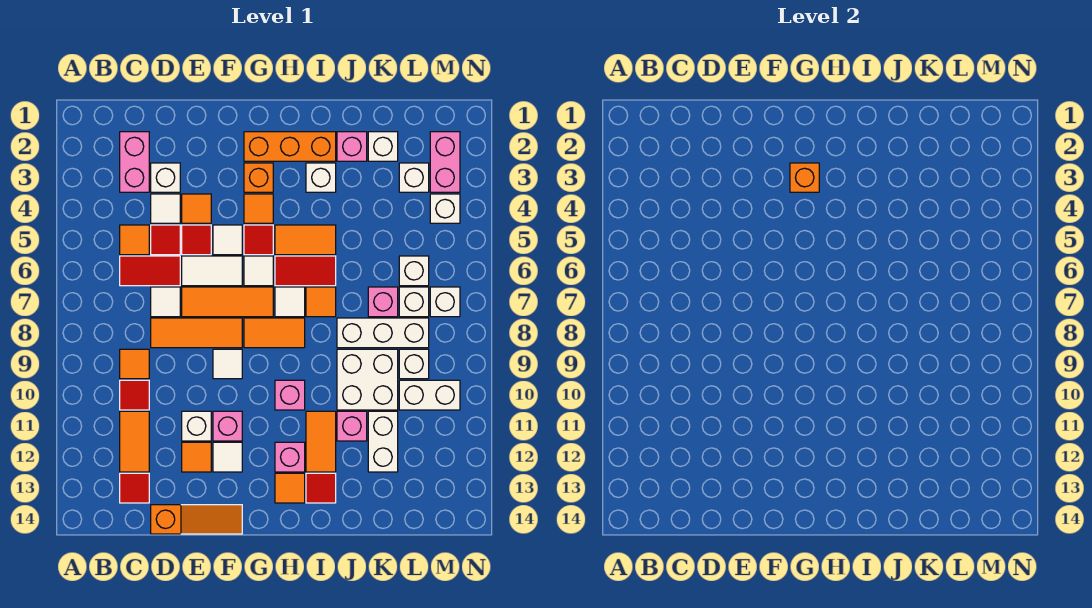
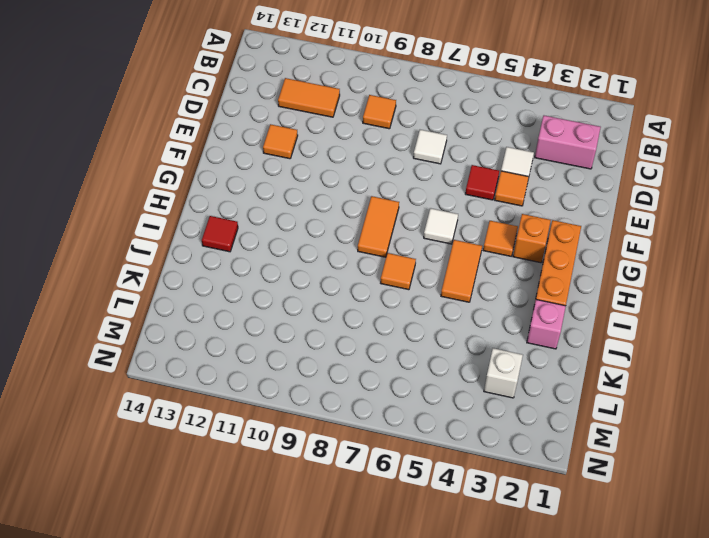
none -> orange tile C5 level 1
none -> red tile C6:D6 level 1
none -> red tile C10 level 1
none -> red tile C13 level 1

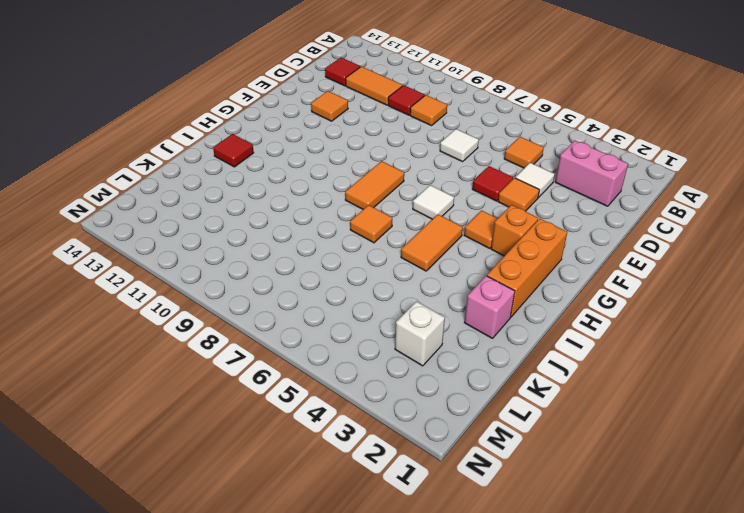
none -> red tile C6:D6 level 1
none -> white brick D3 level 1
none -> red tile D5 level 1
none -> orange tile D8:F8 level 1

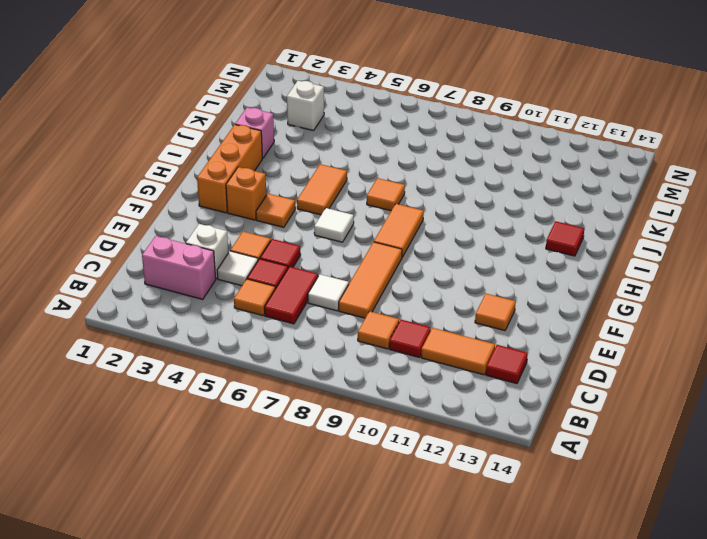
none -> orange slope D14:F14 level 1 top D
none -> white tile E6:F6 level 1
none -> orange tile E7:G7 level 1
none -> white brick E11 level 1

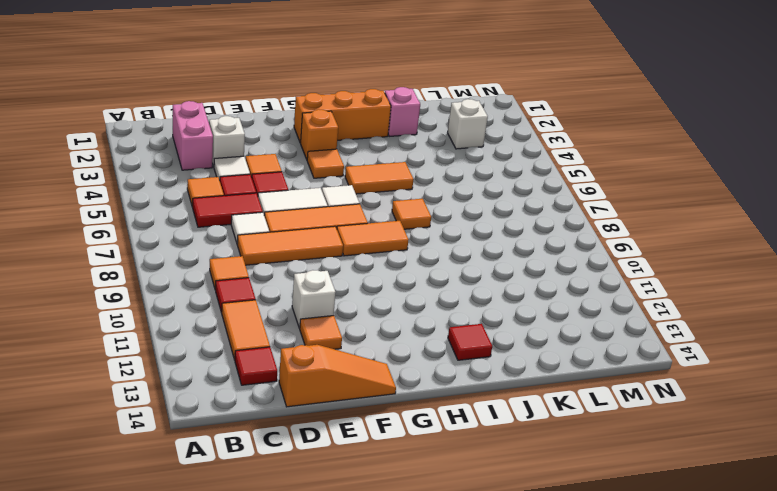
none -> white tile F5 level 1
none -> white tile F9 level 1
none -> pink brick F11 level 1
none -> white tile F12 level 1

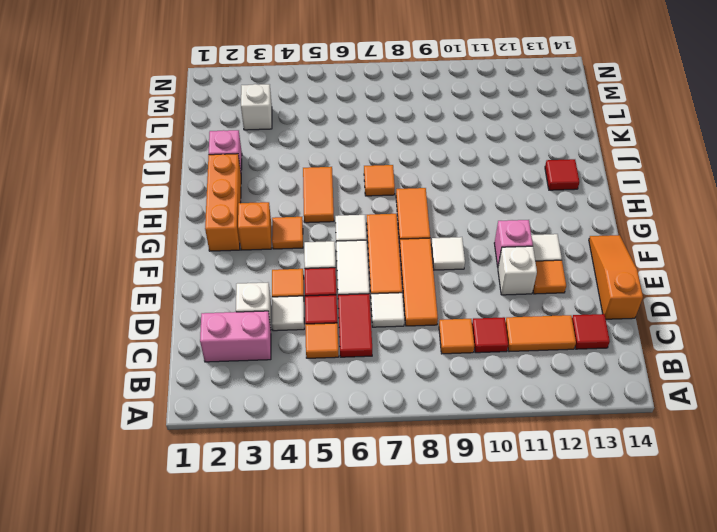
none -> red tile G5 level 1
none -> red tile H6:I6 level 1
none -> white tile H7 level 1
none -> pink brick H10 level 1

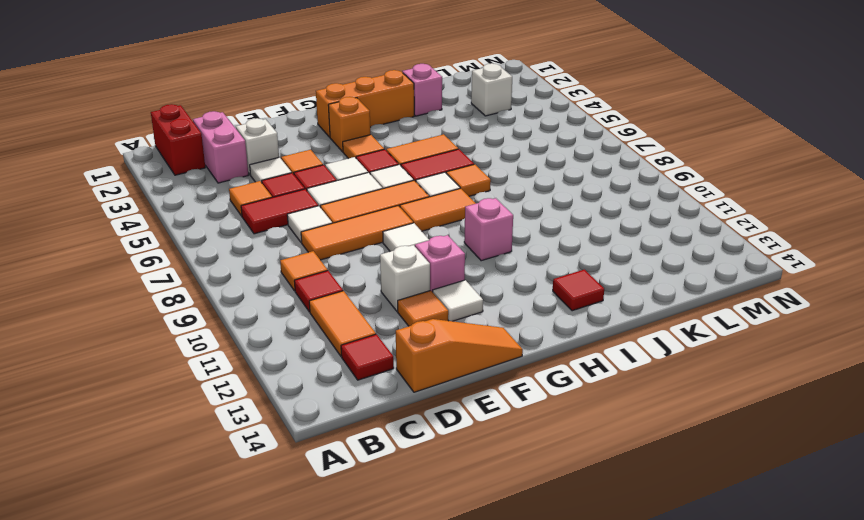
red brick B1:B2 level 1 -> none
none -> pink brick H12 level 1
none -> orange tile H13 level 1
none -> white brick I3 level 1
none -> orange tile I11:I12 level 1

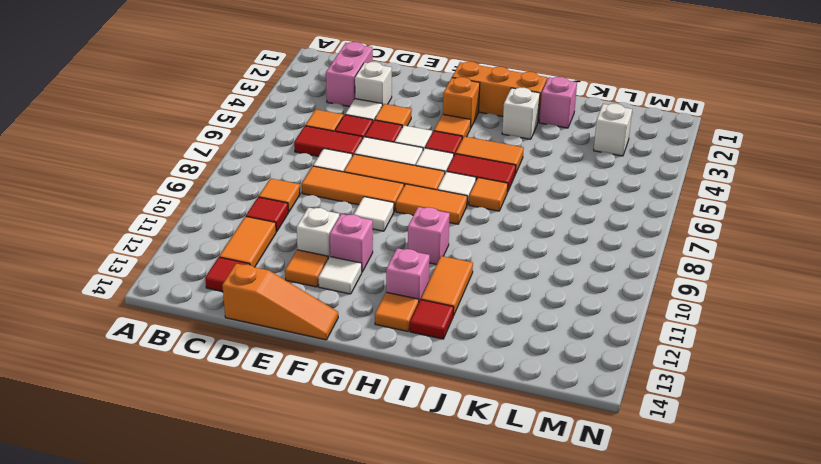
none -> white brick J8:L8 level 1
none -> white brick J9:K10 level 1
none -> pink brick J11 level 1
none -> white brick K2 level 1

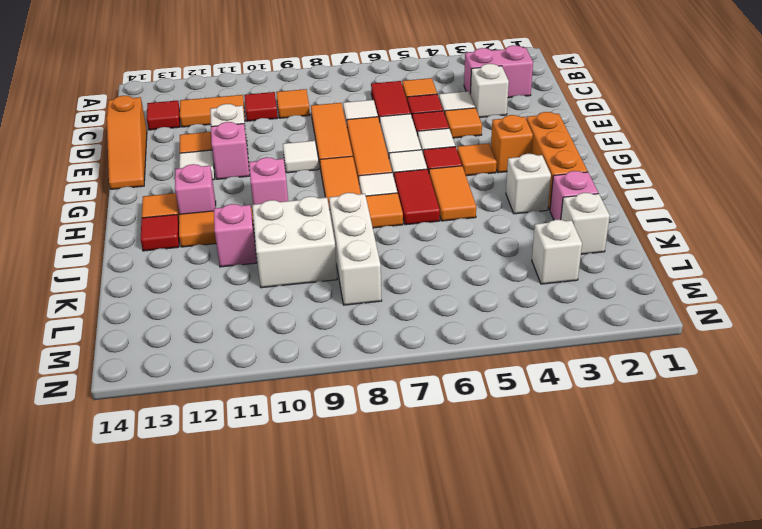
none -> pink brick K7 level 1
none -> white brick K11:K12 level 1
none -> white brick L6 level 1
none -> white brick L7 level 1

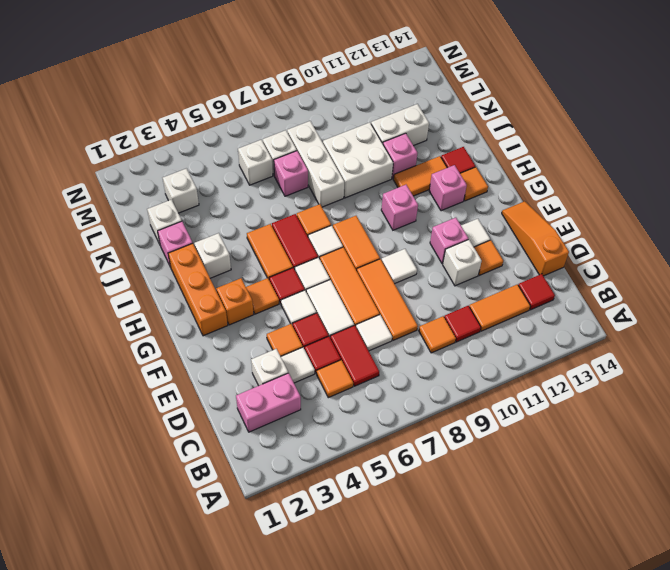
none -> white brick L9 level 1
none -> white brick L10:M10 level 1
none -> pink brick M2:M3 level 1
none -> white brick M4 level 1

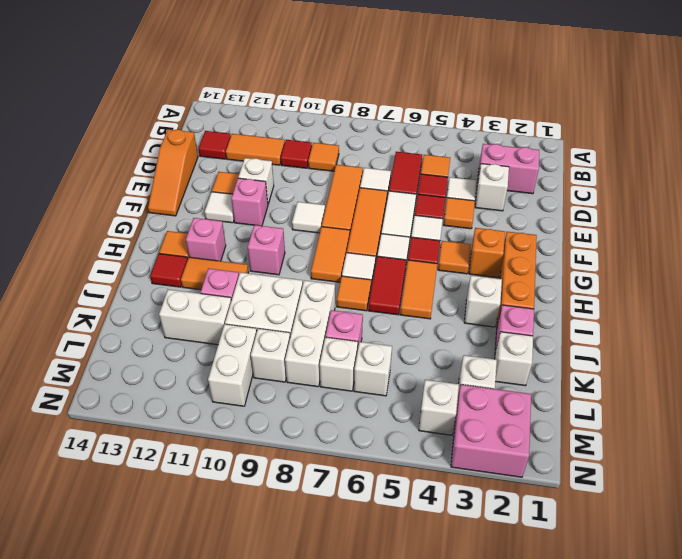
pink brick M2:N3 level 1 -> pink brick M2:M3 level 1
none -> white brick M7 level 1
none -> orange brick G3 level 2

